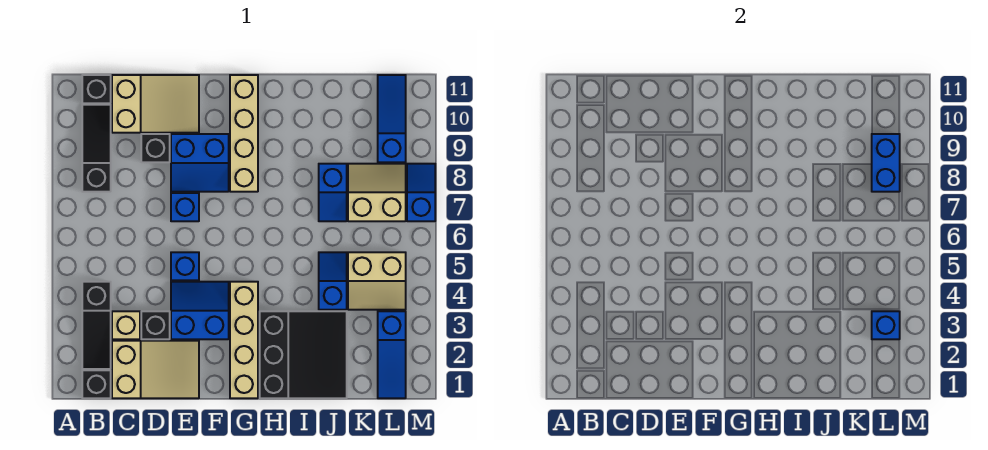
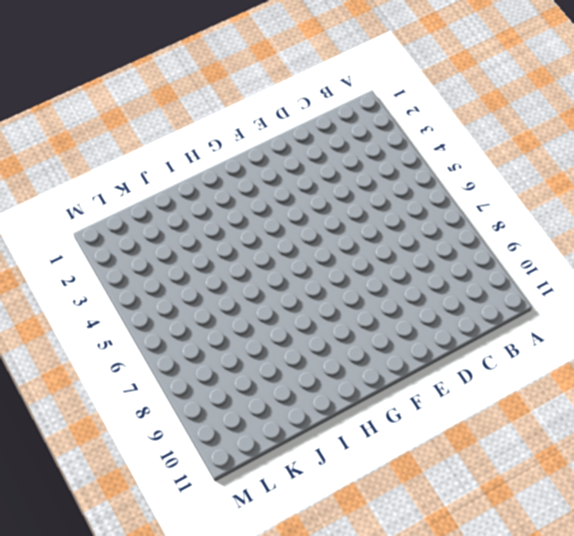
none -> black brick B1 level 1
none -> black slope B2:B4 level 1 top 4
none -> black slope B8:B10 level 1 top 8

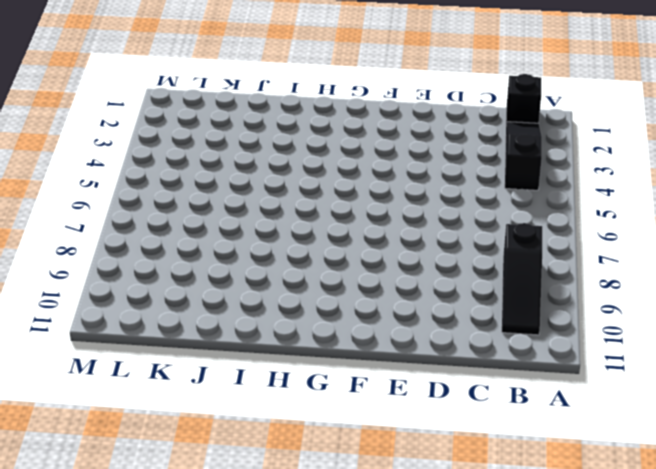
none -> black brick B11 level 1
none -> tan slope C1:E2 level 1 top C
none -> tan brick C3 level 1

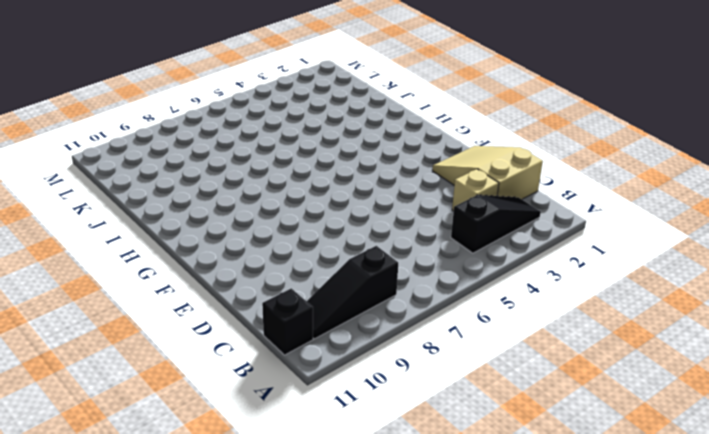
none -> black brick B1 level 1
none -> tan slope C10:E11 level 1 top C
none -> black brick D3 level 1

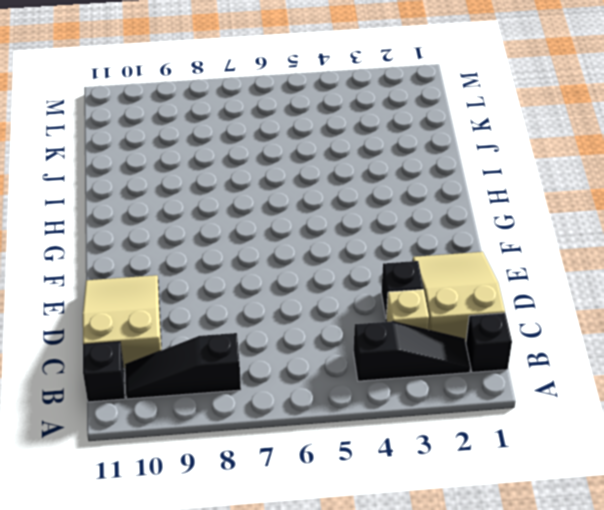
none -> black brick D9 level 1
none -> blue slope E3:F4 level 1 top 3
none -> blue brick E5 level 1

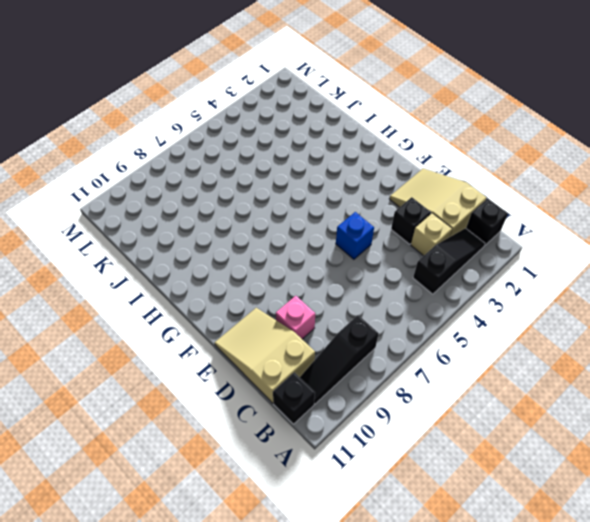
pink brick D9 level 1 -> black brick D9 level 1
none -> blue slope E3:F4 level 1 top 3
none -> blue brick E7 level 1
none -> blue slope E8:F9 level 1 top 9

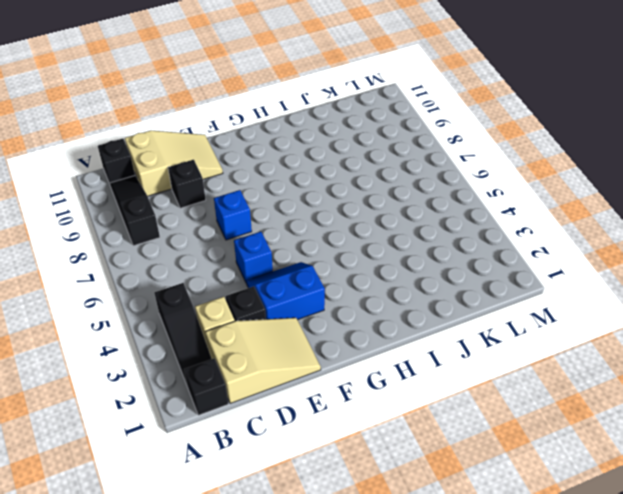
none -> blue slope E8:F9 level 1 top 9
none -> tan brick G1:G4 level 1
none -> tan brick G8:G11 level 1

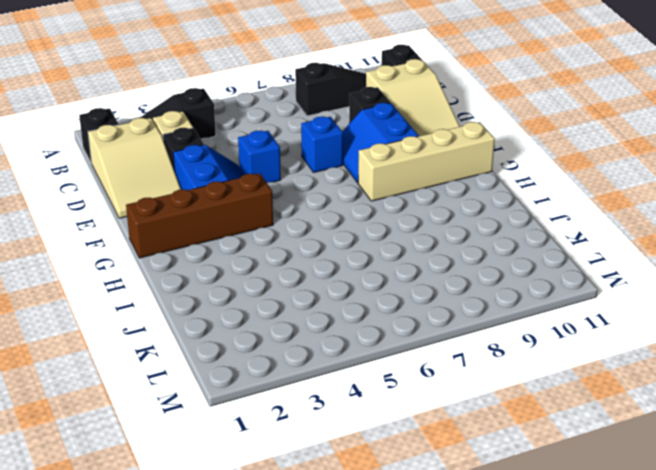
brown brick G1:G4 level 1 -> tan brick G1:G4 level 1
none -> black slope H1:J3 level 1 top H
none -> blue slope J4:J5 level 1 top 4
none -> blue slope J7:J8 level 1 top 8

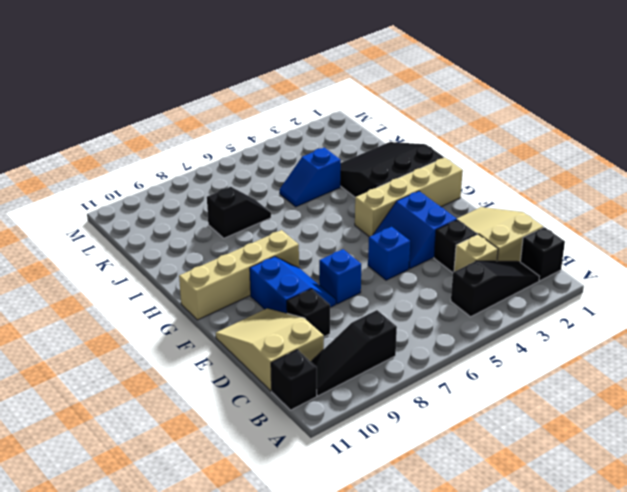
black slope J7:J8 level 1 top 8 -> blue slope J7:J8 level 1 top 8
none -> tan slope K4:L5 level 1 top 5
none -> tan slope K7:L8 level 1 top 7
none -> blue slope L1:L3 level 1 top 3

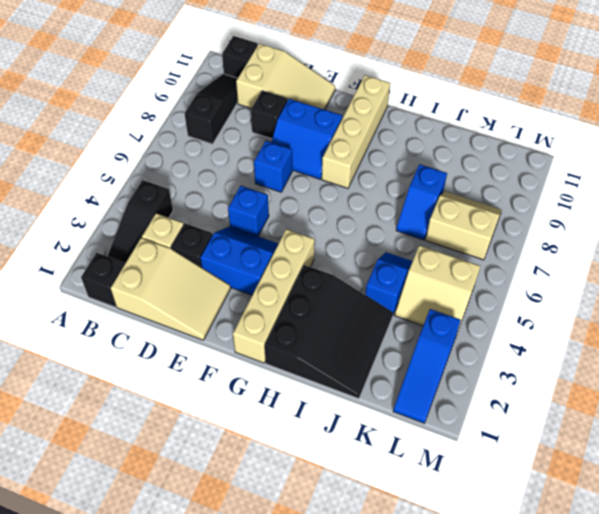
none -> blue slope L9:L11 level 1 top 9
none -> blue slope M7:M8 level 1 top 7
none -> blue brick L3 level 2

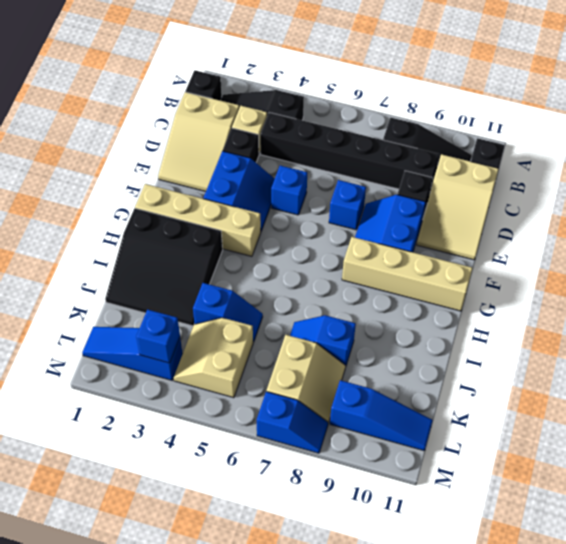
black brick C4:C9 level 1 -> none
none -> blue brick L8:L9 level 2

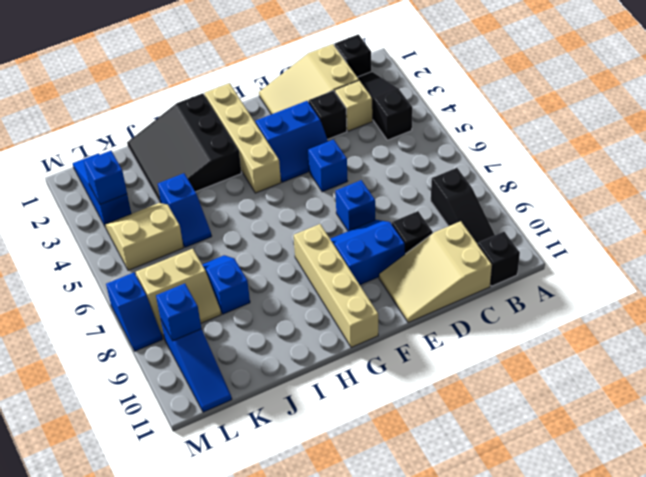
blue brick L9 level 2 -> blue brick L8:L9 level 2

